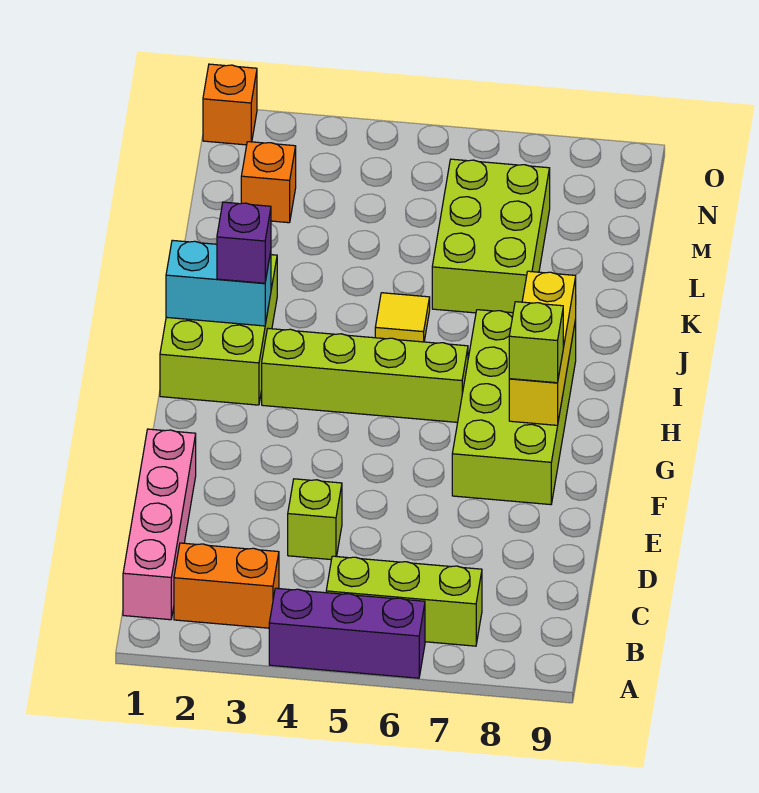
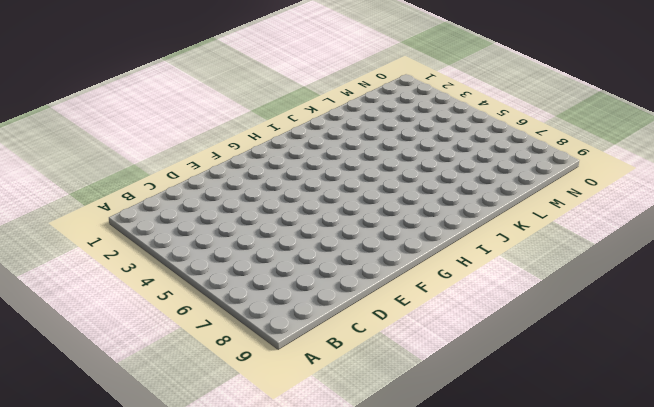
none -> purple brick A4:A6 level 1
none -> pink brick B1:E1 level 1
none -> orange brick B2:B3 level 1

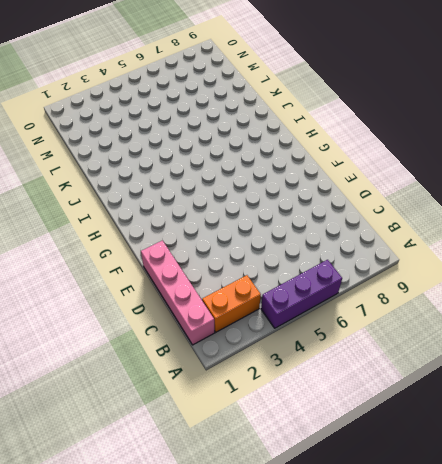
none -> lime brick B5:B7 level 1
none -> lime brick D4 level 1
none -> lime brick F7:I8 level 1

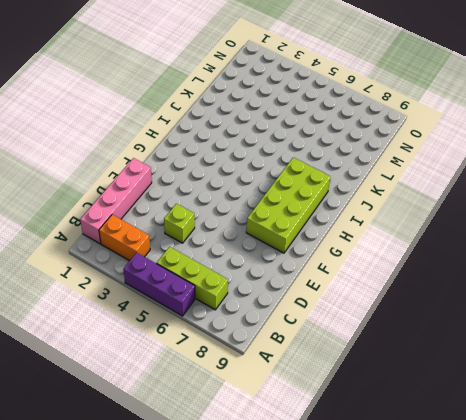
none -> lime brick H1:J2 level 1
none -> lime brick H3:H6 level 1
none -> yellow tile J5 level 1

